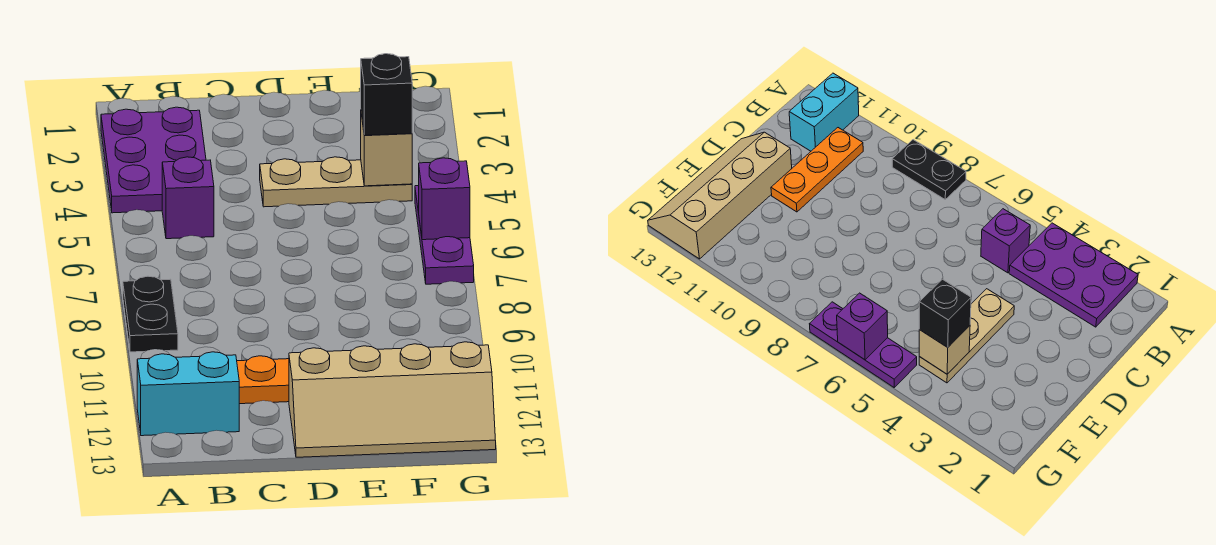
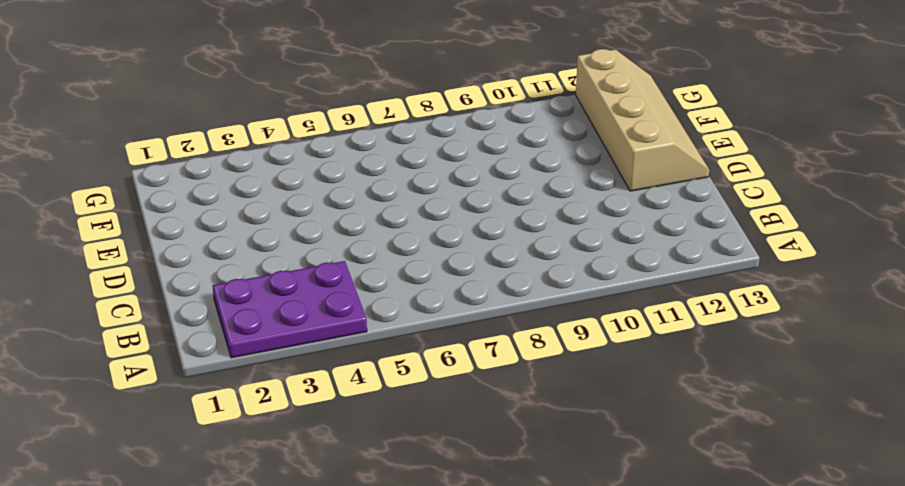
none -> black plate A8:A9 level 1
none -> cyan brick A12:B12 level 1

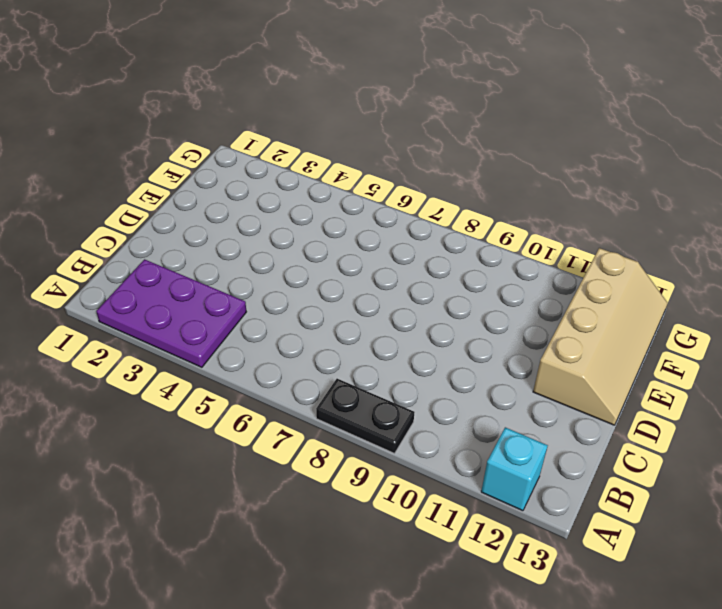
cyan brick A12 level 1 -> cyan brick A12:B12 level 1
none -> purple brick B5 level 1
none -> orange plate B11:D11 level 1

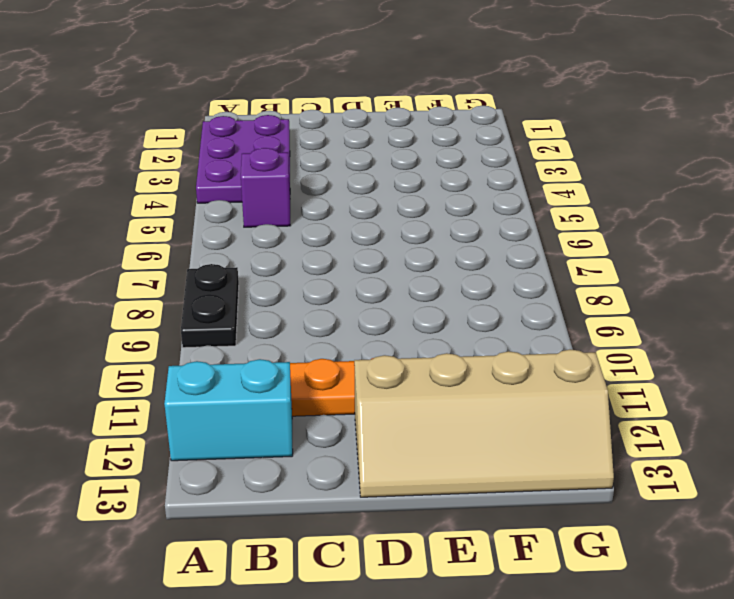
none -> tan plate D4:F4 level 1
none -> purple plate G5:G7 level 1

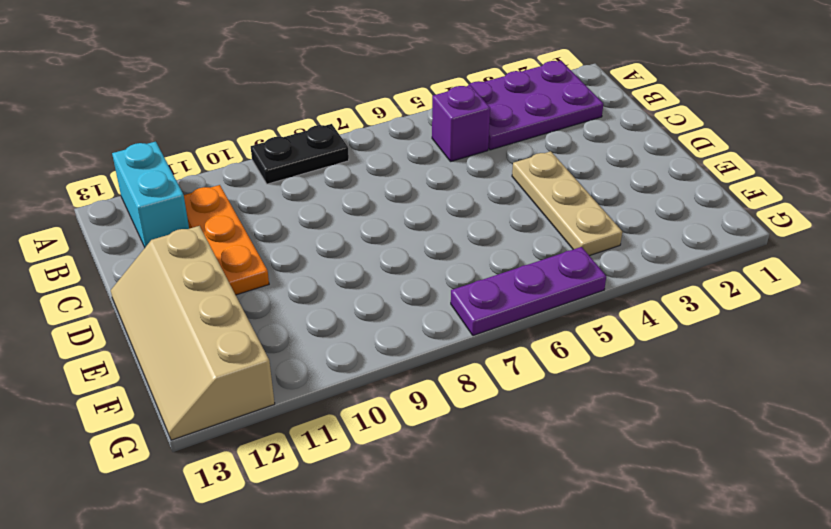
none -> tan brick F4 level 2
none -> purple brick G6 level 2

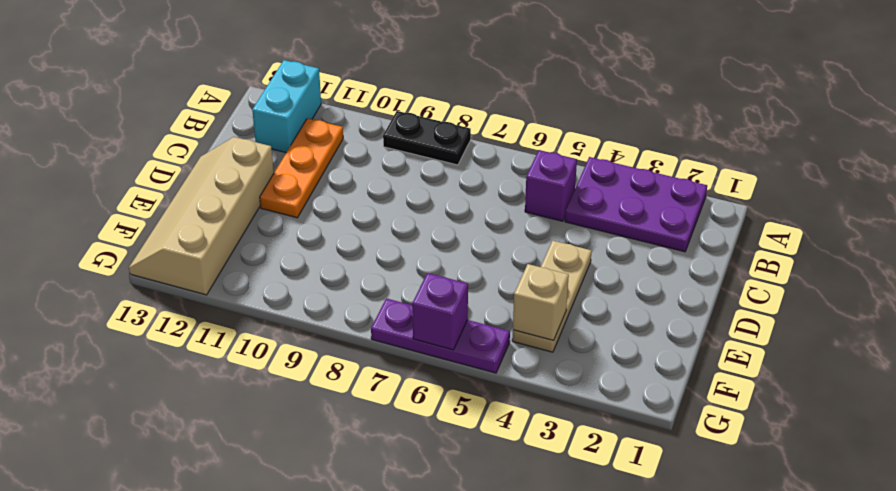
none -> black brick F4 level 3

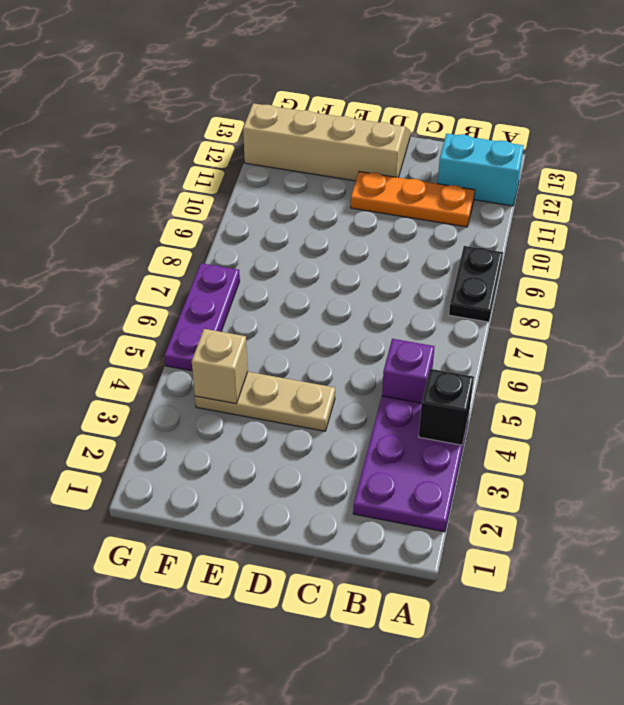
black brick A4 level 2 -> black brick F4 level 3
none -> purple brick G6 level 2

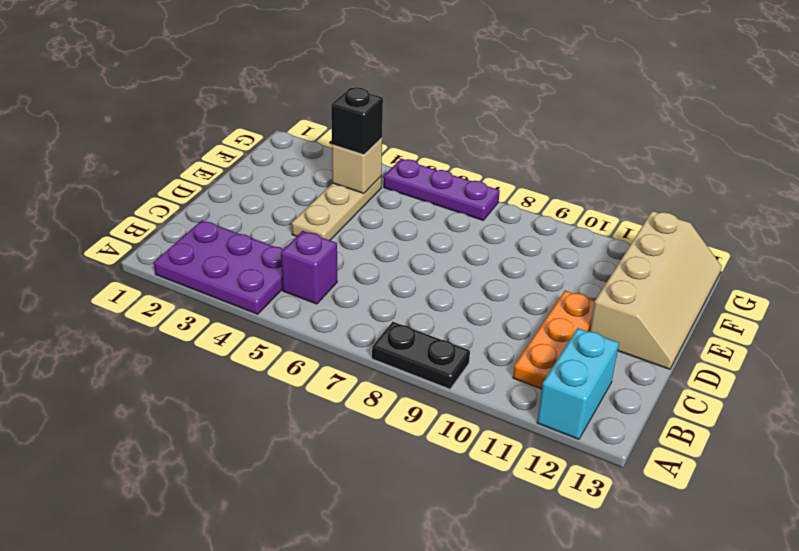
none -> purple brick G6 level 2

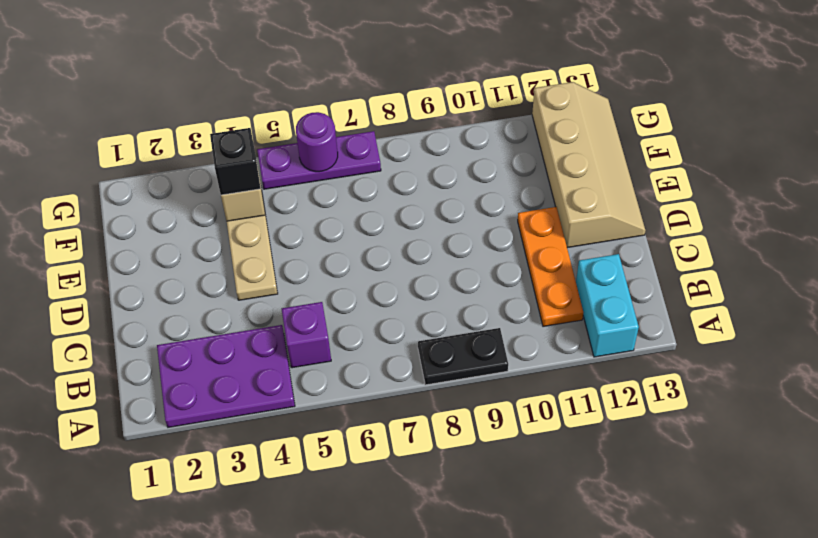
purple round brick G6 level 2 -> purple brick G6 level 2

